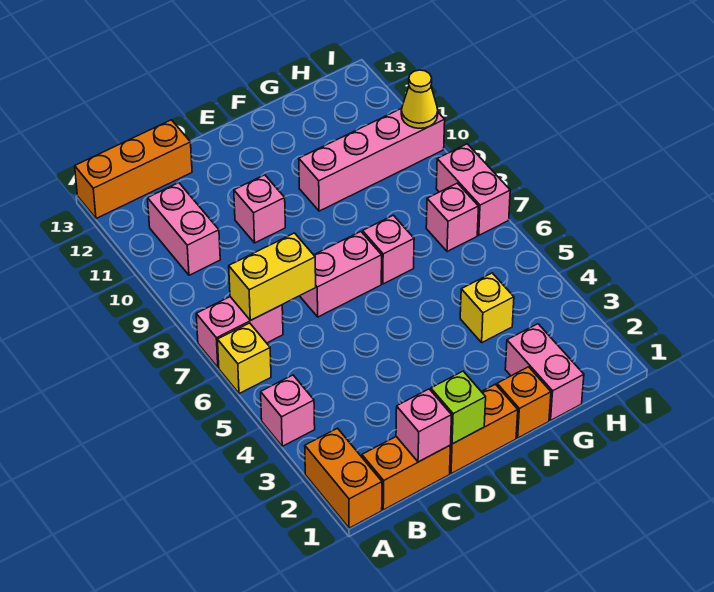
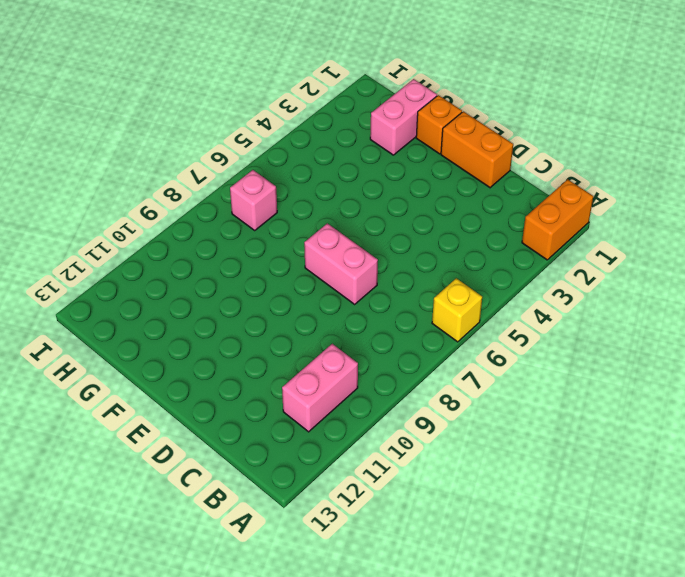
none -> pink brick A4 level 1
none -> pink brick A7:B7 level 1
none -> orange brick A13:C13 level 1

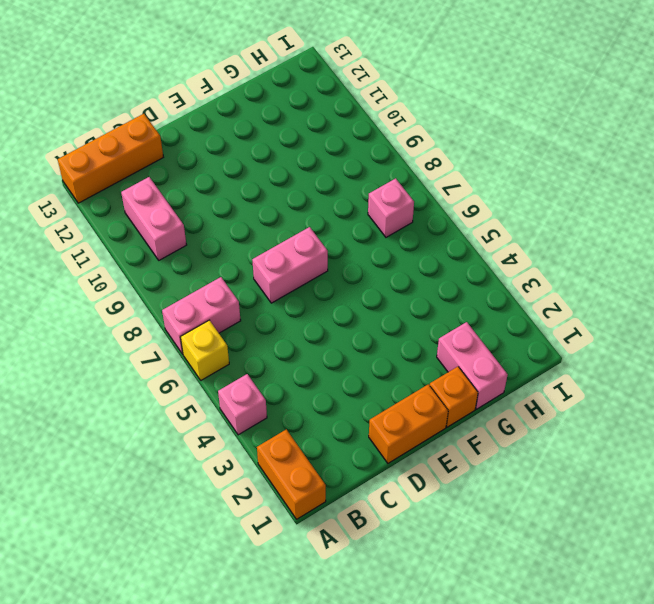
none -> orange brick B1:C1 level 1
none -> pink brick D10 level 1
none -> pink brick F7 level 1

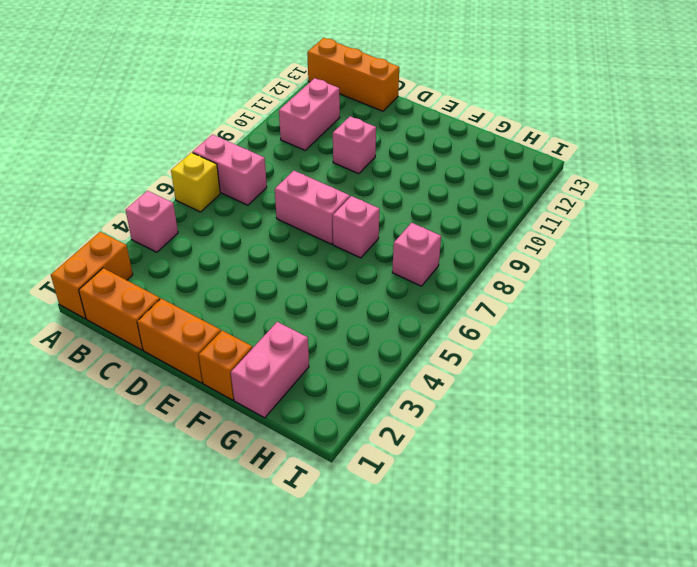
none -> pink brick F10:I10 level 1
none -> yellow brick G4 level 1
none -> pink brick I7:I8 level 1

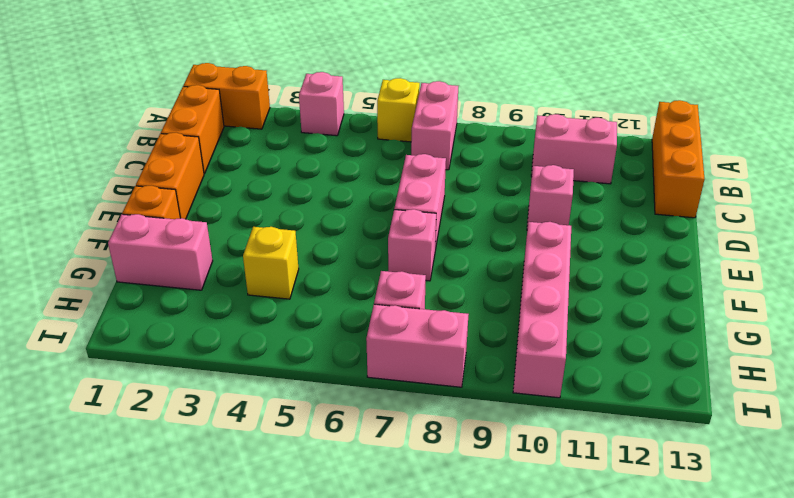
none -> yellow brick B7:C7 level 2
none -> pink brick C1 level 2
none -> lime brick D1 level 2

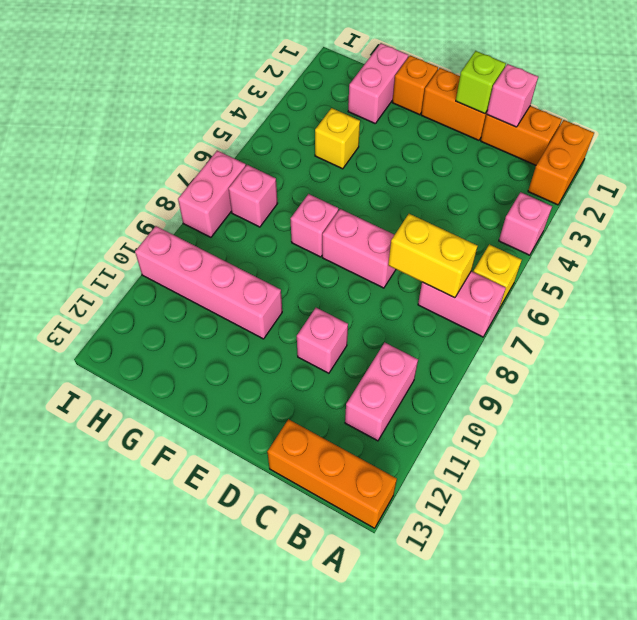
none -> yellow cone I10 level 2

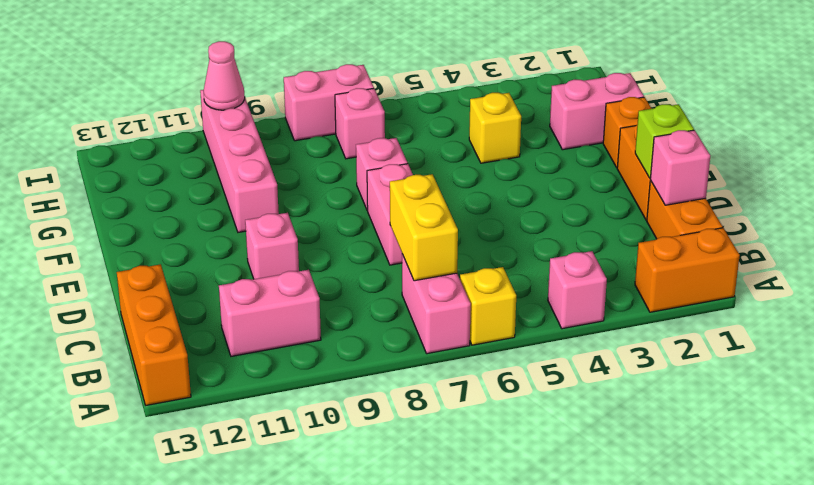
pink cone I10 level 2 -> yellow cone I10 level 2

